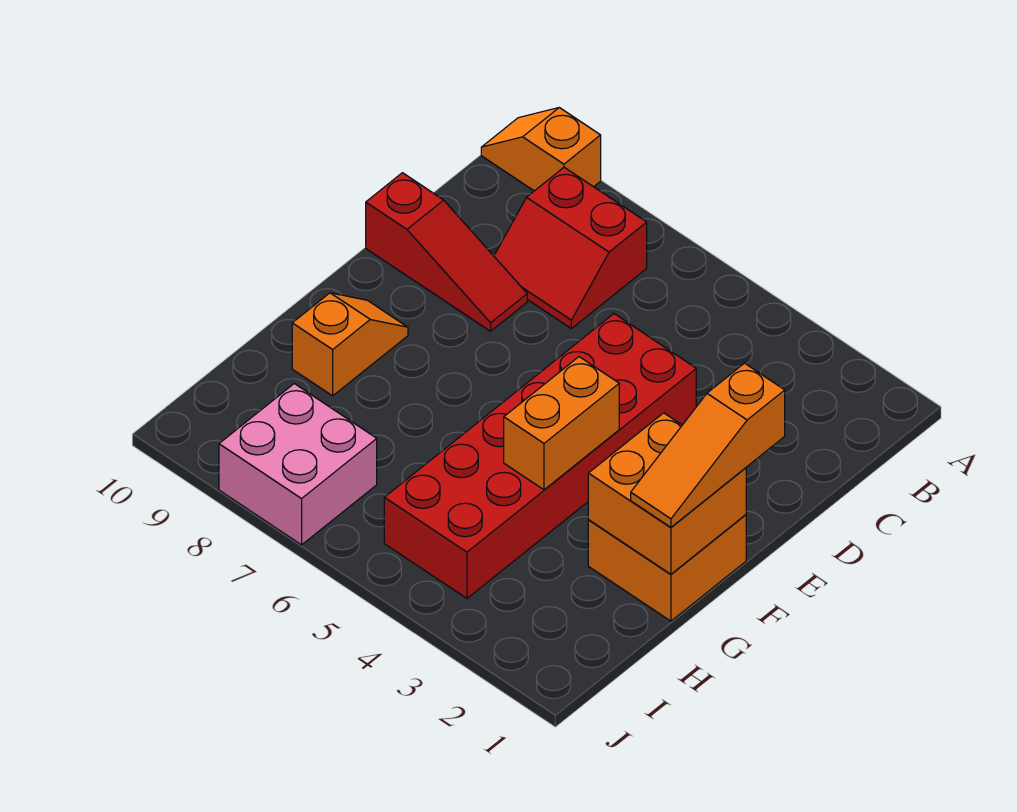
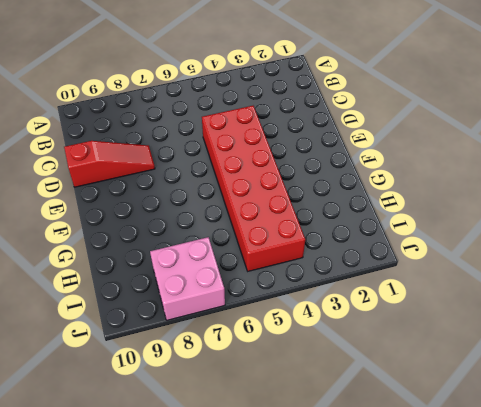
none -> orange slope A9:A10 level 1 top 9
none -> red slope B7:C8 level 1 top B

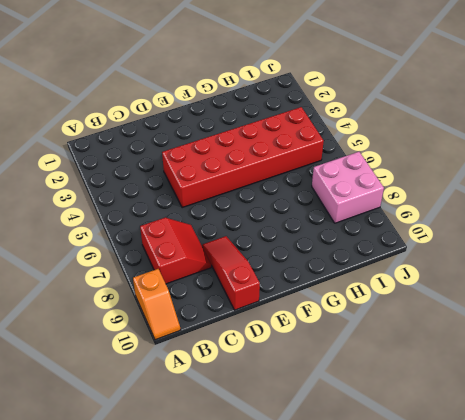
none -> orange brick F1:G2 level 1
none -> orange slope F9:G9 level 1 top G

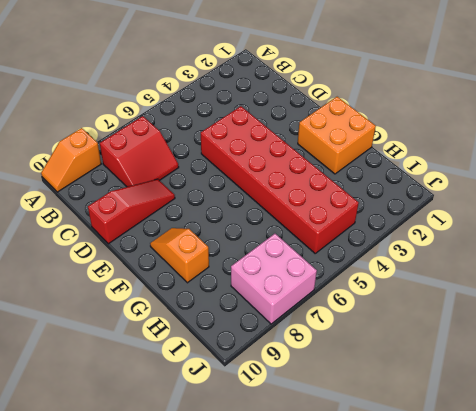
none -> orange brick F1:G2 level 2
none -> orange brick F4:G4 level 2

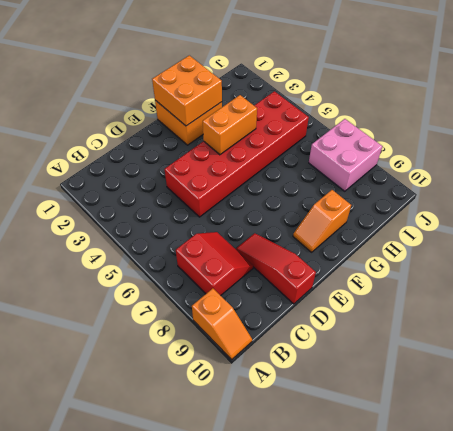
none -> orange slope E1:G1 level 3 top E

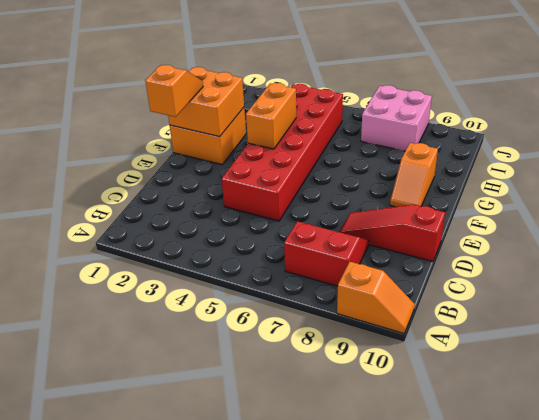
orange slope E1:F1 level 3 top E -> orange slope E1:G1 level 3 top E

